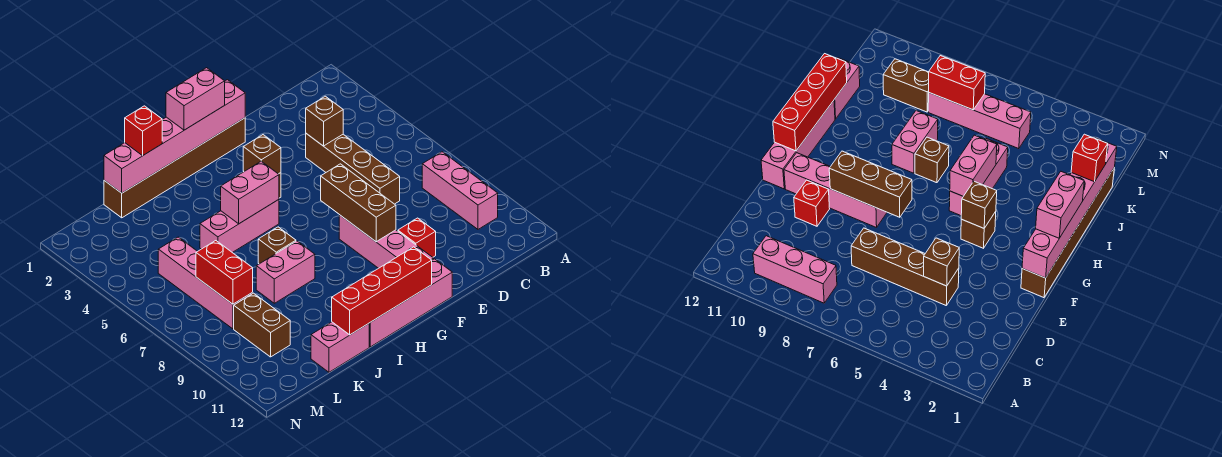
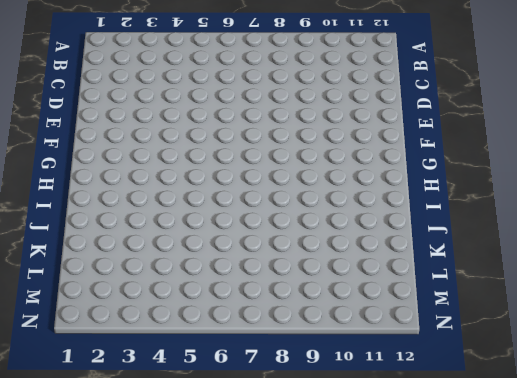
none -> pink brick B8:B10 level 1
none -> brown brick D4:D7 level 1
none -> red brick E10 level 1

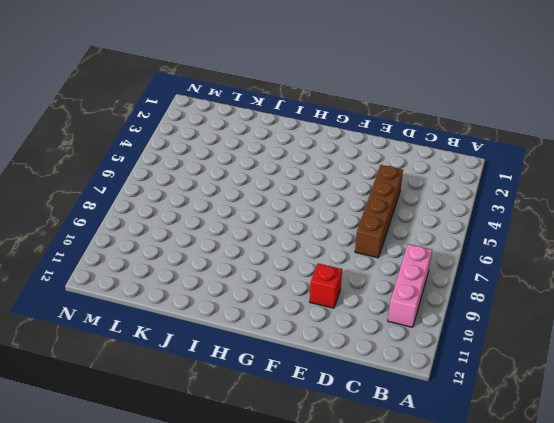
none -> brown brick F1:K1 level 1
none -> pink brick F8:F11 level 1
none -> pink brick F12:I12 level 1

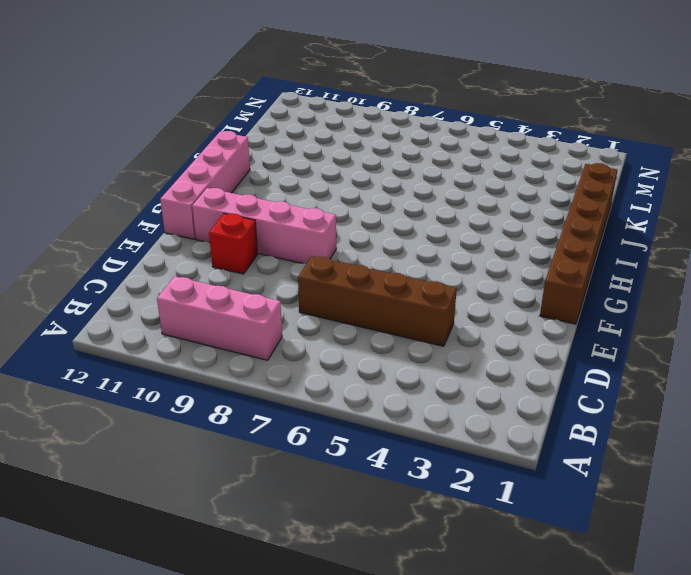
none -> brown brick G4 level 1
none -> pink brick H5:J5 level 1
none -> brown brick I7 level 1

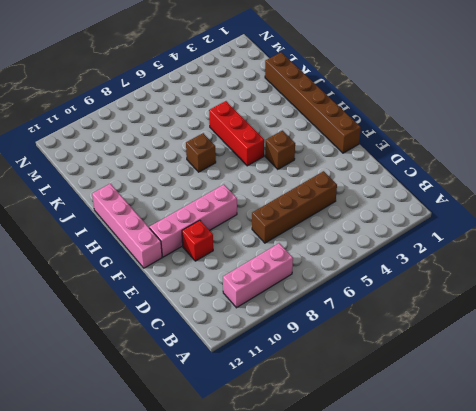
red brick H5:J5 level 1 -> pink brick H5:J5 level 1
none -> pink brick I8:J8 level 1
none -> pink brick J12:K12 level 1
none -> pink brick L5:L8 level 1

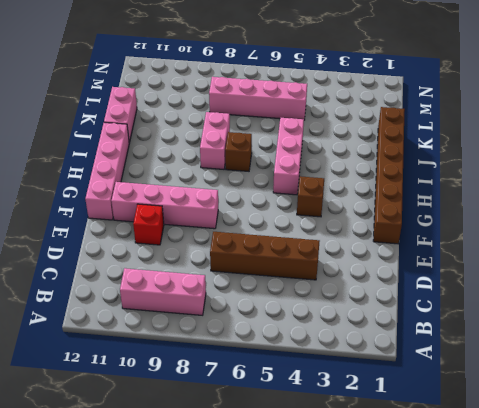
none -> brown brick L9:L10 level 1
none -> brown brick D4 level 2
none -> pink brick F1:K1 level 2

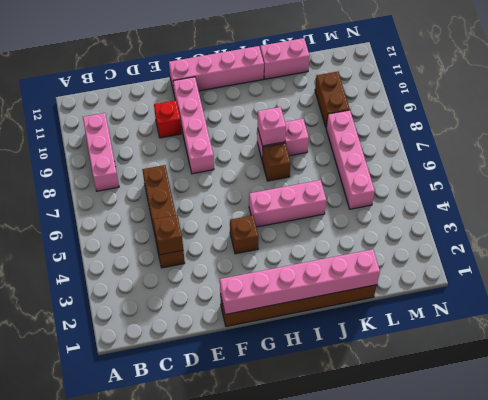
pink brick I8 level 2 -> none
none -> brown brick F7:F9 level 2
none -> brown brick G4 level 2
none -> red brick G12:J12 level 2

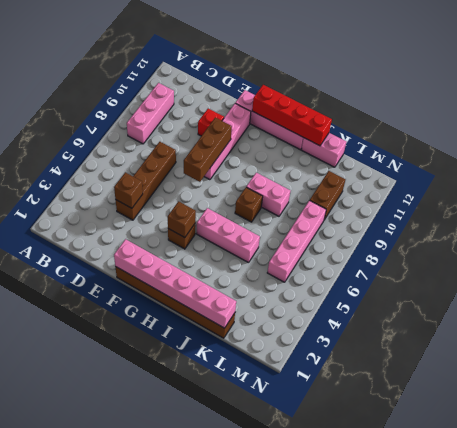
none -> pink brick H5:I5 level 2
none -> red brick L7:L8 level 2
none -> pink brick G1:H1 level 3

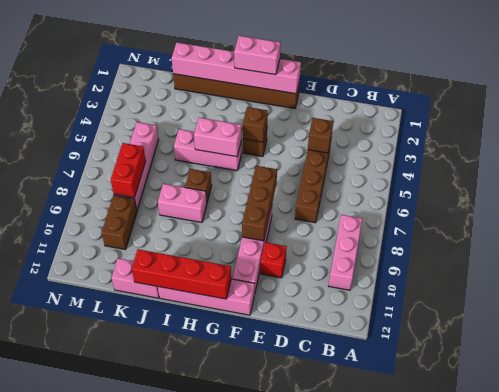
none -> red brick J1 level 3

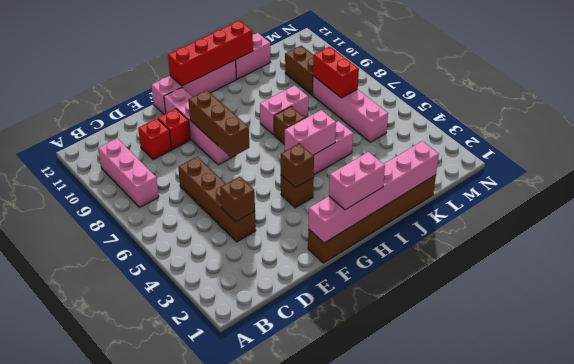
red brick D10 level 1 -> red brick J1 level 3

